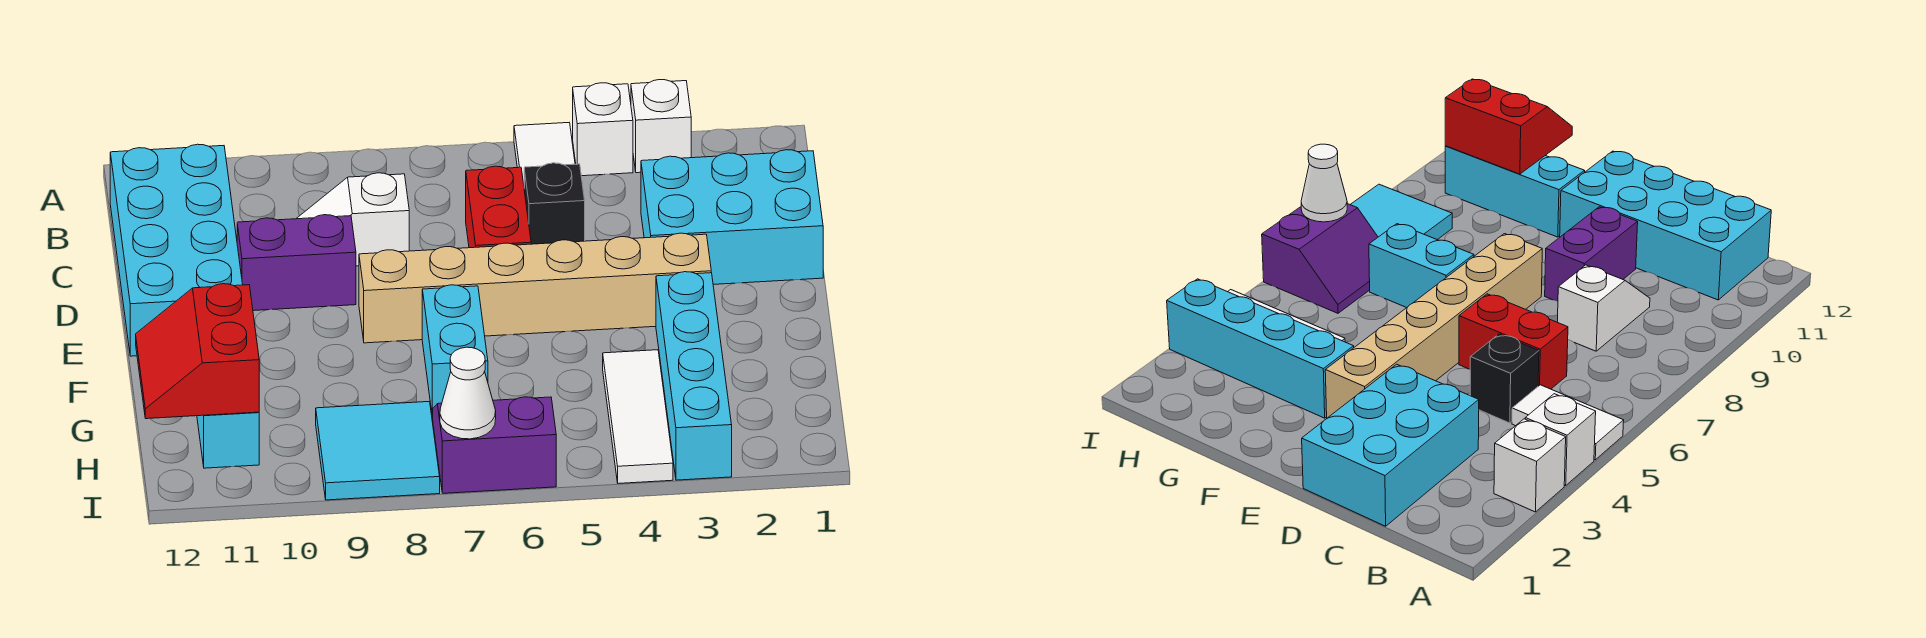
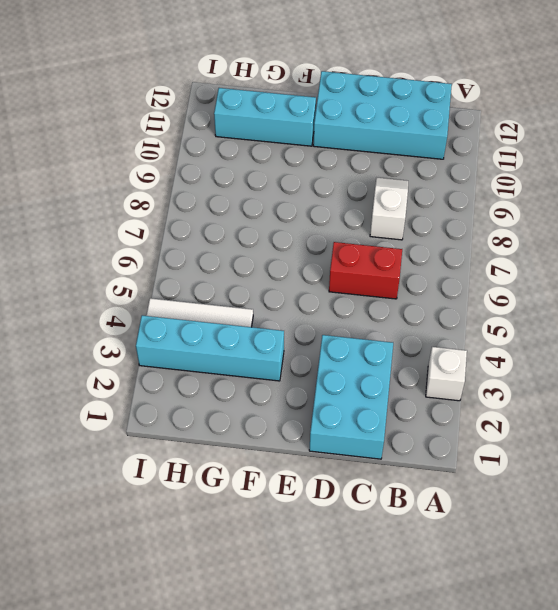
none -> white brick A4 level 1
none -> white tile A5:B5 level 1
none -> black brick C5 level 1

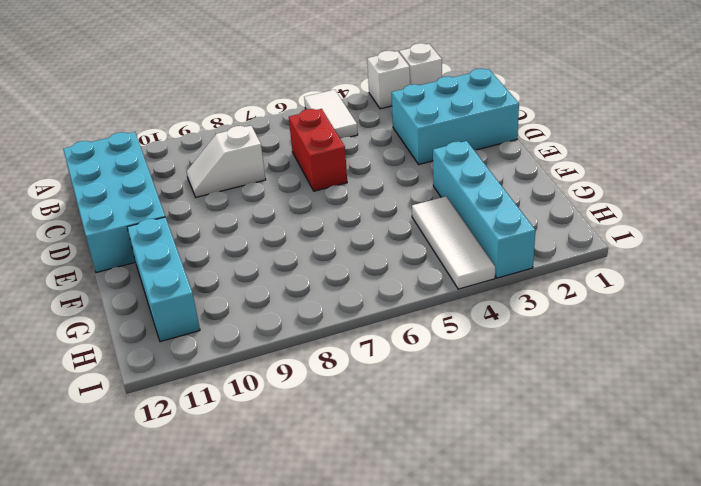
white brick A2 level 1 -> white brick A4 level 1
none -> black brick C5 level 1
none -> purple brick D9:D10 level 1
none -> tan brick E3:E8 level 1

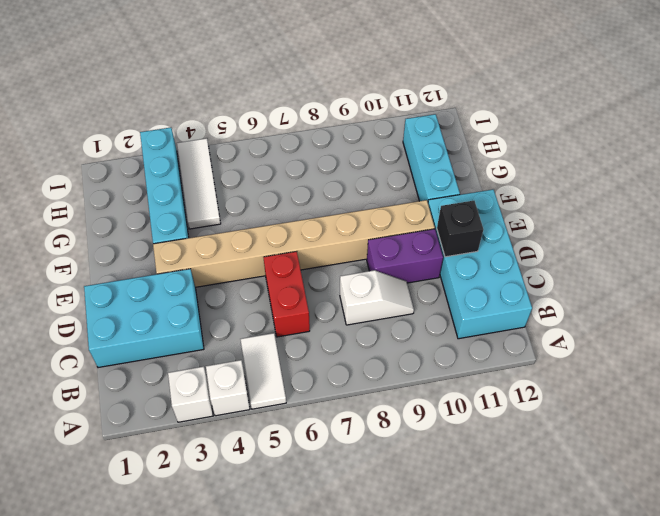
black brick D11 level 2 -> black brick C5 level 1
tan brick E3:E10 level 1 -> tan brick E3:E8 level 1
none -> cyan brick F7:G7 level 1
none -> purple slope H6:I7 level 1 top I
none -> cyan tile H8:I9 level 1

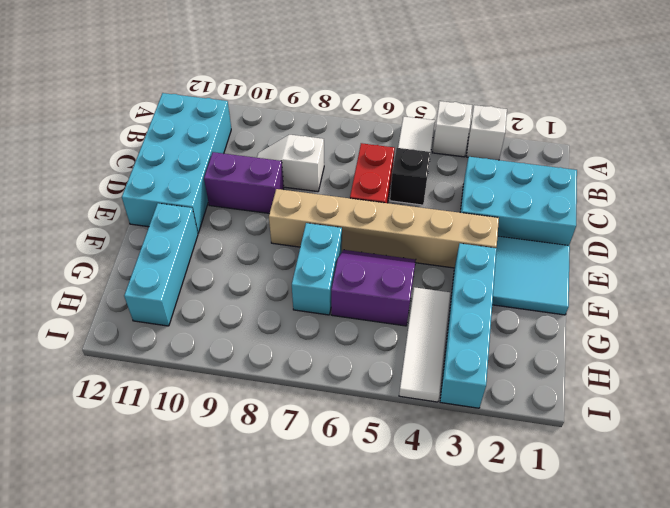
cyan tile E1:F2 level 1 -> cyan tile H8:I9 level 1
purple slope F5:G6 level 1 top G -> purple slope H6:I7 level 1 top I
none -> red slope G11:H12 level 2 top 11
none -> white cone I7 level 2

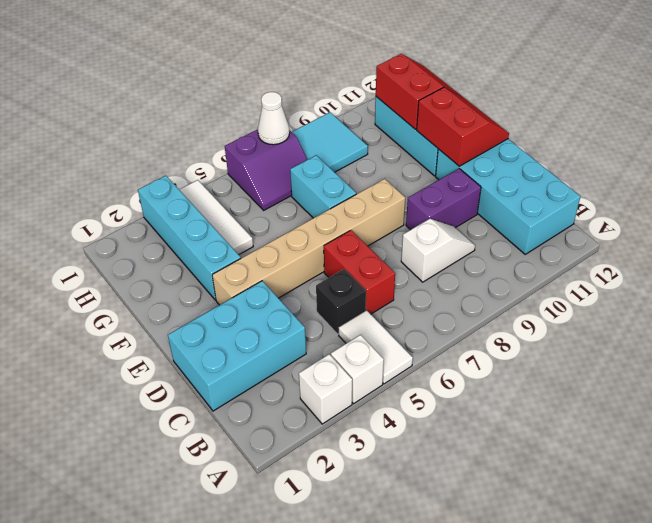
red slope E11:F12 level 2 top 11 -> none

